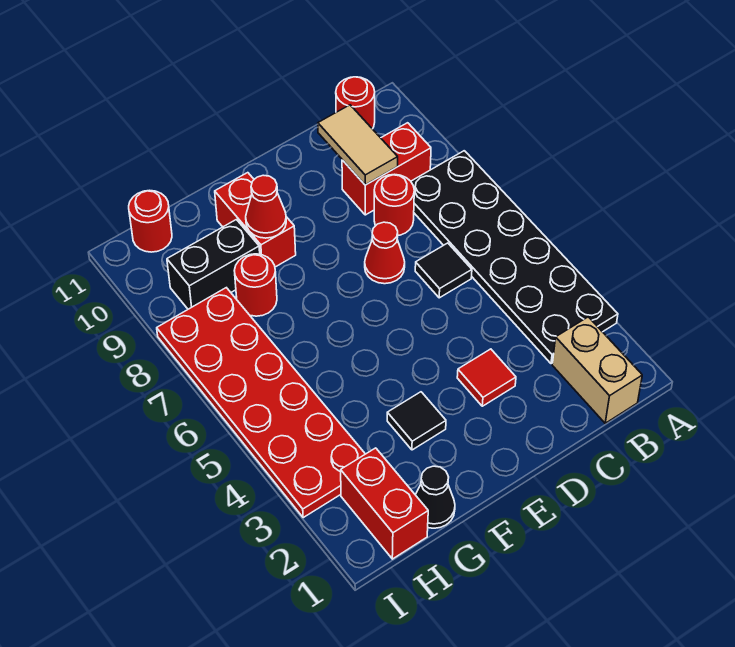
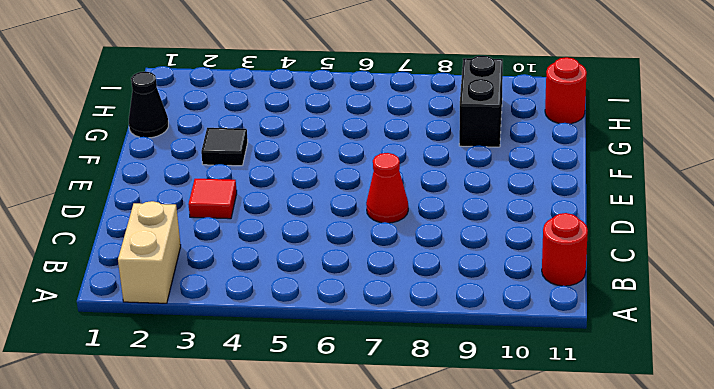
tan brick A2:B2 level 1 -> tan brick B1:B2 level 1
none -> black plate A3:B8 level 1
none -> red brick B9:C9 level 1
none -> black tile C6 level 1

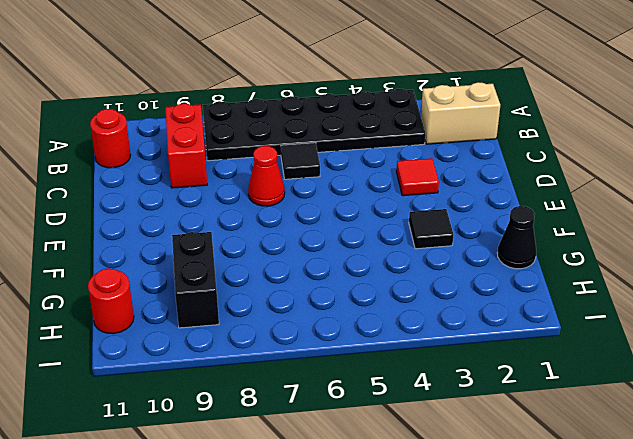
none -> red round brick C8 level 1
none -> red brick F9:F10 level 1
none -> red round brick G8 level 1

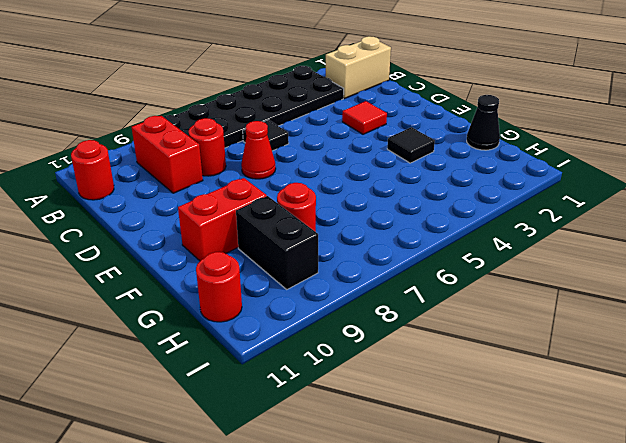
none -> red brick H1:H2 level 1
none -> red plate H3:I8 level 1
none -> tan tile C9:C10 level 2

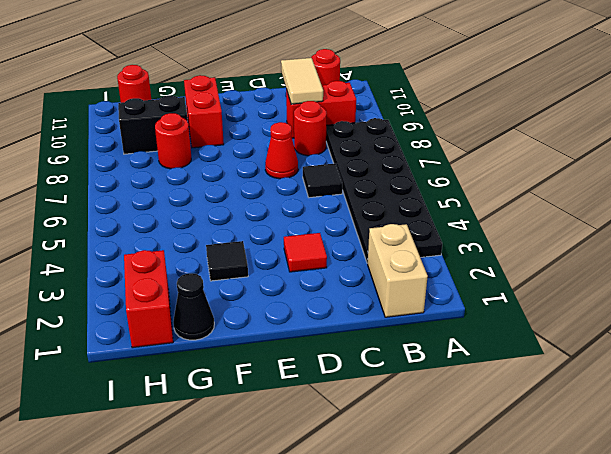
none -> red plate H3:I8 level 1
none -> red cone F9 level 2

